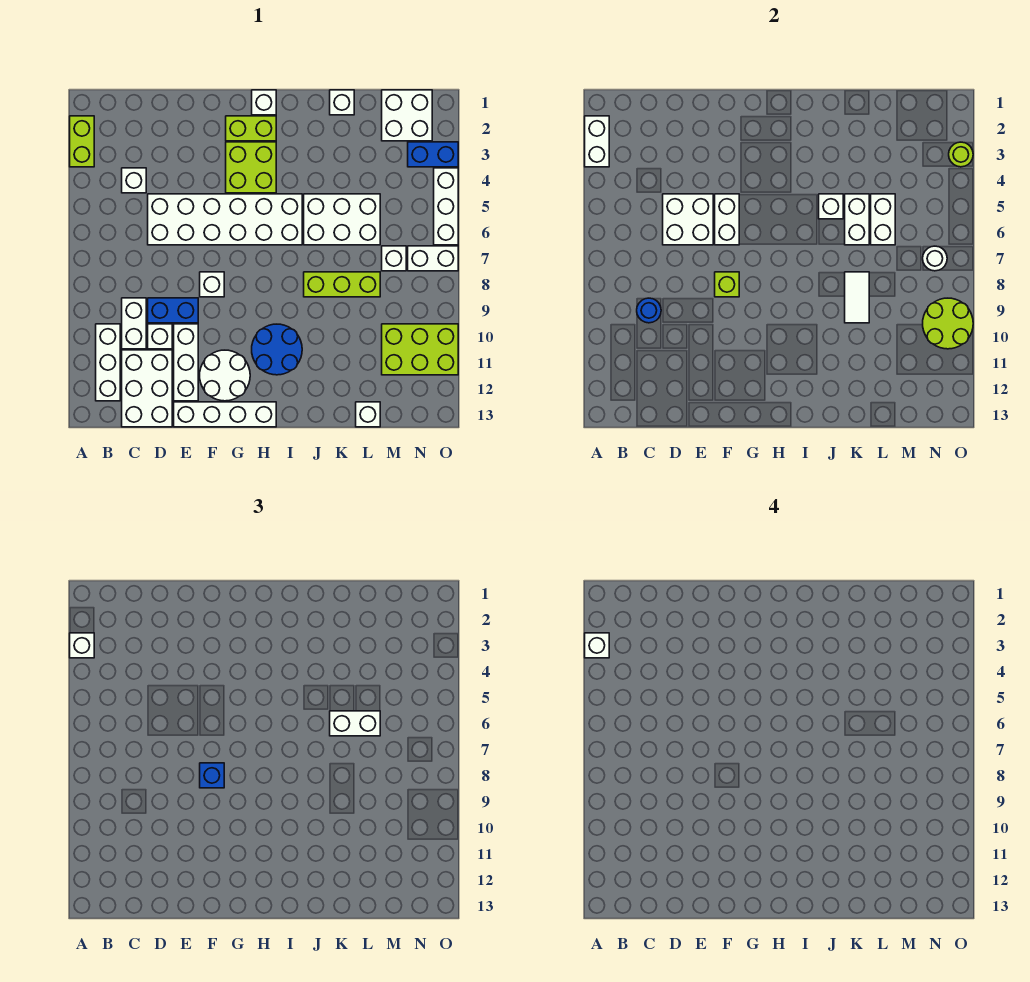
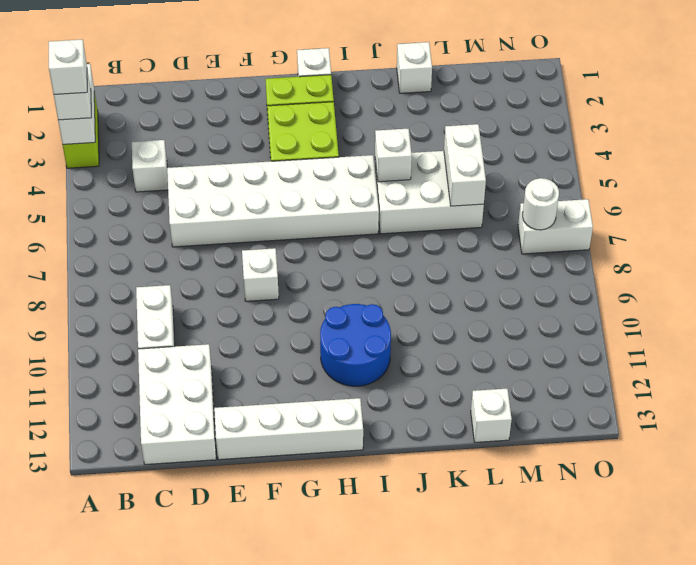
none -> white brick B10:B12 level 1
none -> blue brick D9:E9 level 1
none -> white brick D10 level 1
none -> white brick E10:E12 level 1

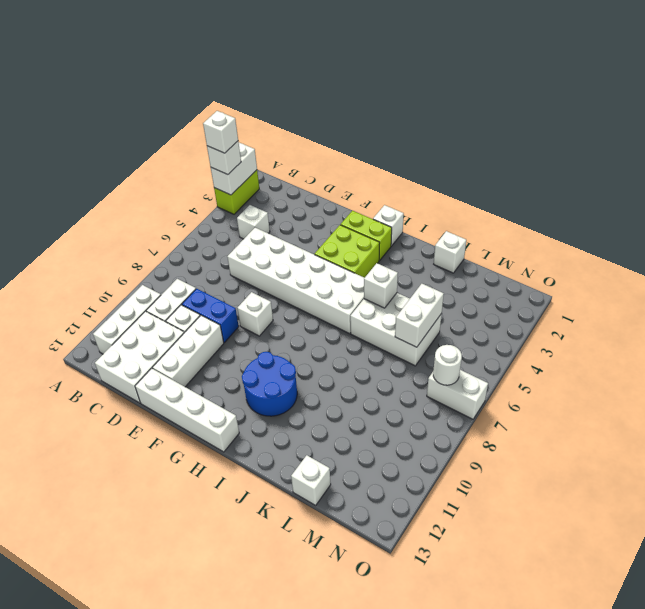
none -> white round brick F11:G12 level 1
none -> lime brick J8:L8 level 1
none -> white brick M1:N2 level 1
none -> white brick M7 level 1

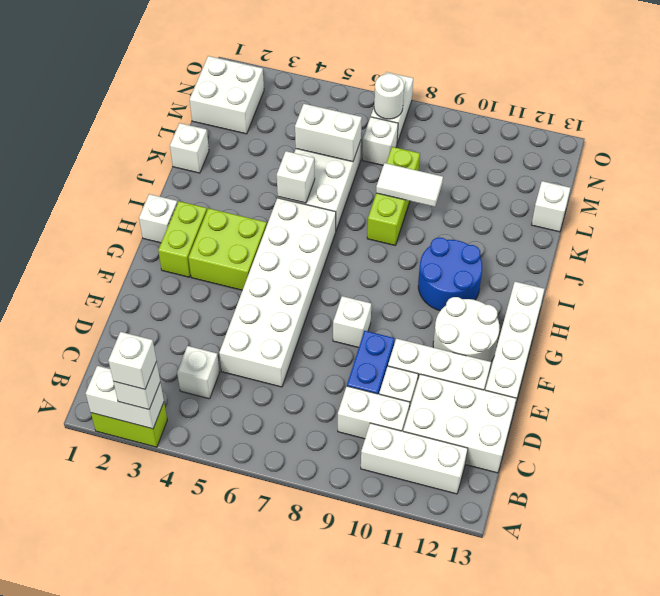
none -> lime brick M10:O11 level 1
none -> blue brick N3:O3 level 1
none -> white brick O4:O6 level 1
none -> blue round brick C9 level 2

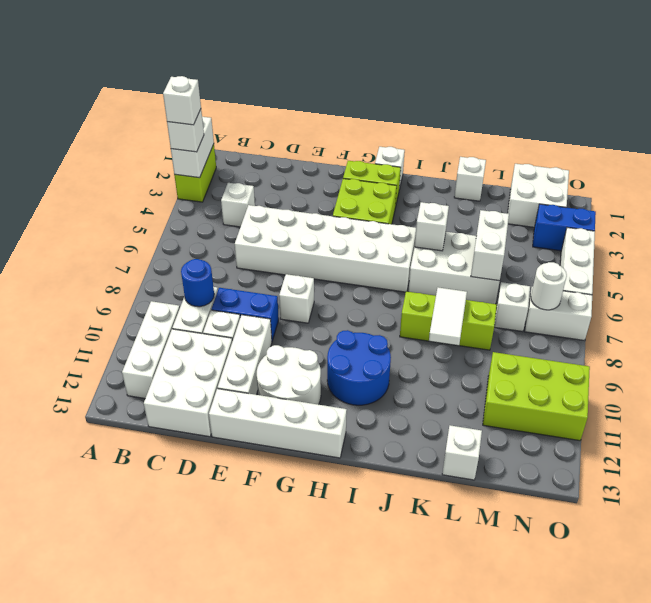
none -> white brick D5:E6 level 2
none -> white brick F5:F6 level 2
none -> lime brick F8 level 2
none -> white brick K5:K6 level 2

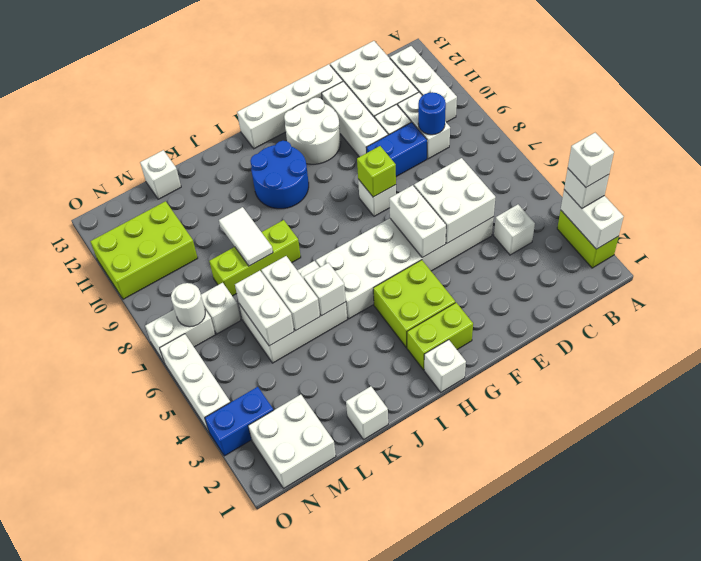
none -> lime round brick N9:O10 level 2
none -> lime round brick O3 level 2
none -> blue brick F8 level 3
none -> white brick K6:L6 level 3

